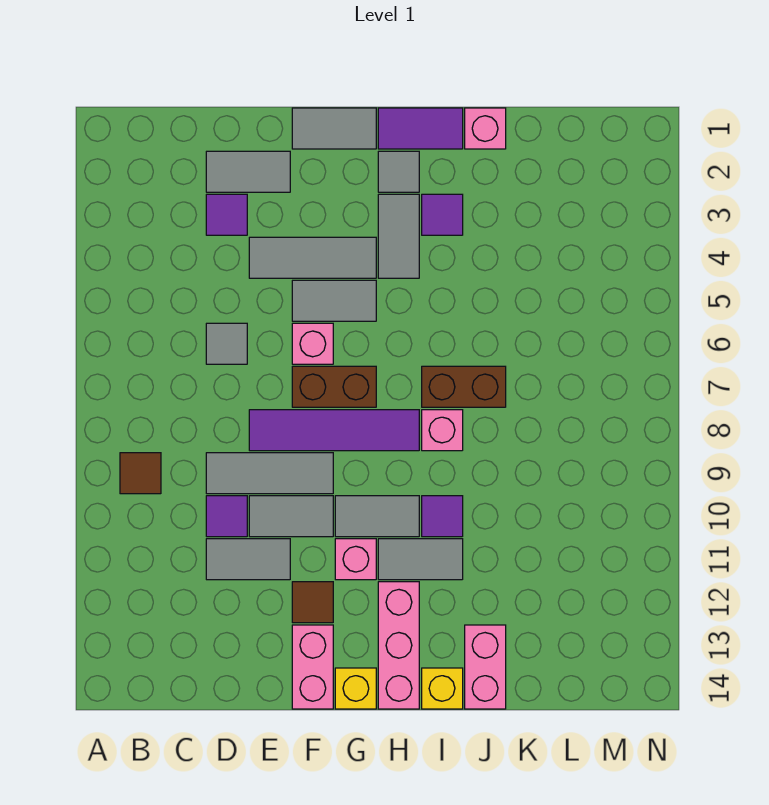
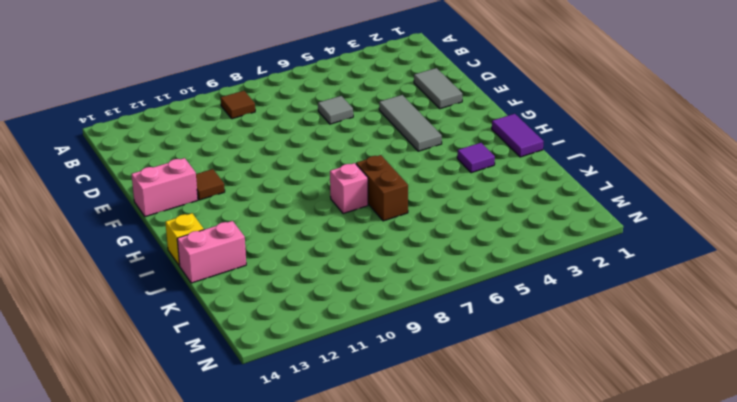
none -> purple tile D3 level 1
none -> grey tile D9:F9 level 1
none -> purple tile D10 level 1
none -> grey tile D11:E11 level 1

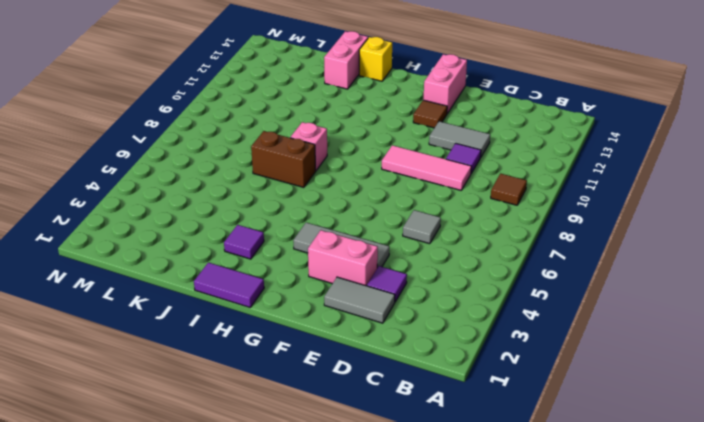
pink tile D9:F9 level 1 -> grey tile D9:F9 level 1
pink brick E3:F3 level 1 -> none
none -> purple tile E8:H8 level 1
none -> grey tile E10:F10 level 1
none -> grey tile F1:G1 level 1
none -> grey tile F5:G5 level 1

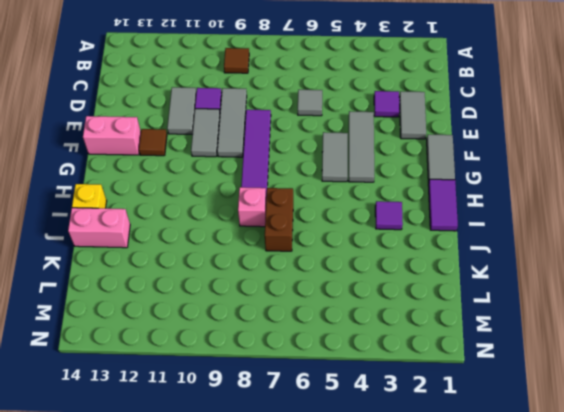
none -> pink brick F6 level 1
none -> brown brick F7:G7 level 1
none -> grey tile G10:H10 level 1
none -> pink brick G11 level 1

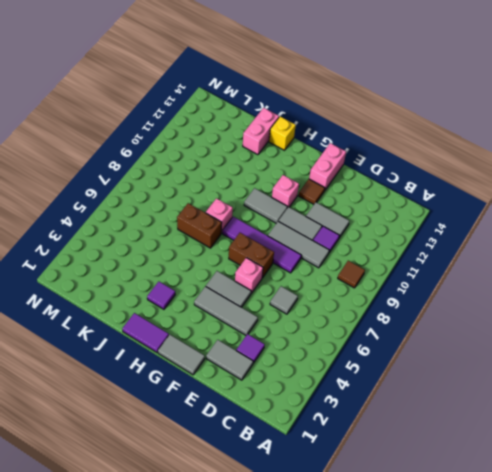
none -> yellow brick G14 level 1
none -> grey tile H2 level 1
none -> grey tile H3:H4 level 1
none -> grey tile H11:I11 level 1

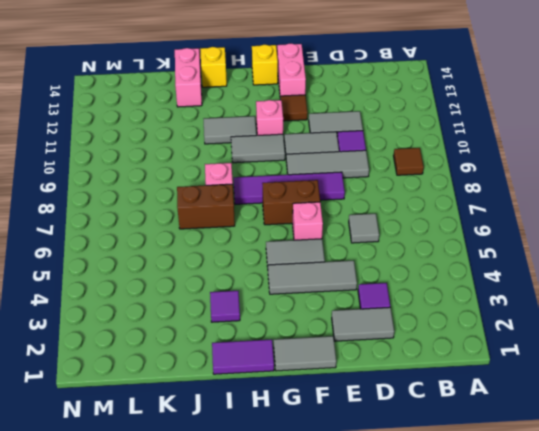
none -> grey tile H2 level 1
none -> grey tile H3:H4 level 1
none -> pink brick H12:H14 level 1
none -> purple tile I10 level 1

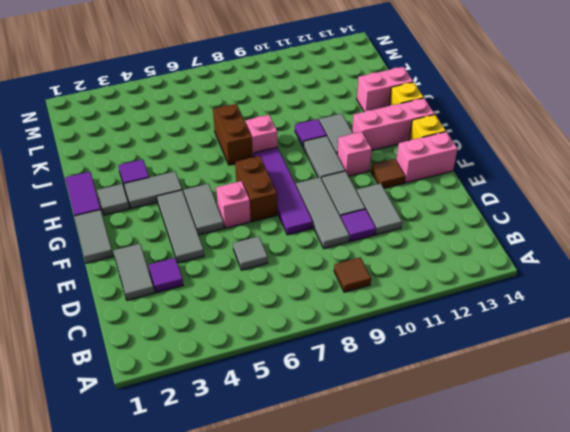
none -> pink brick J1 level 1

